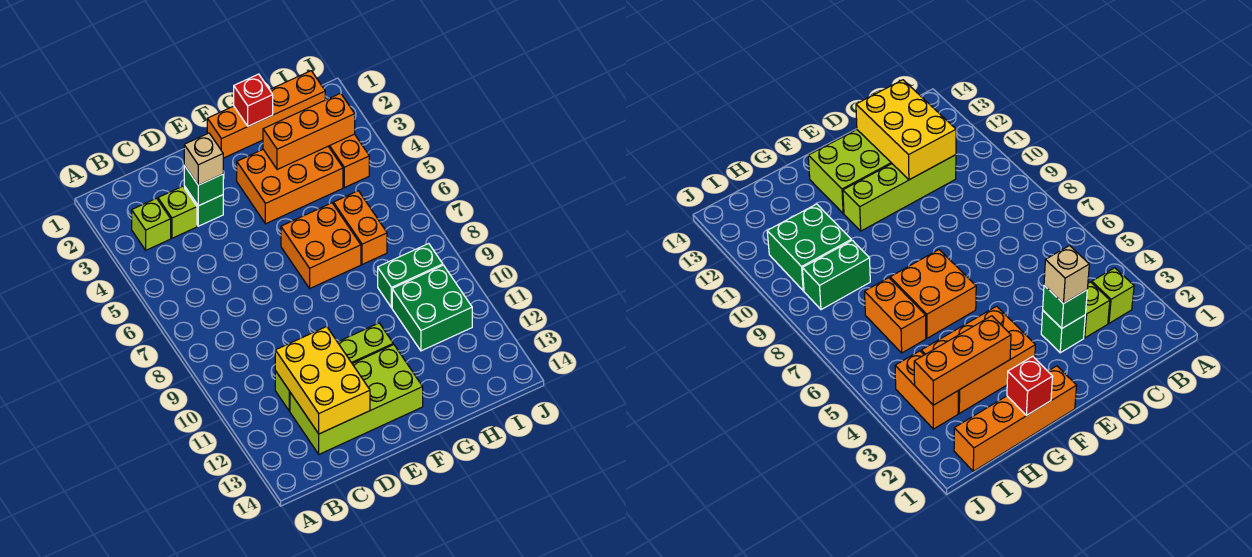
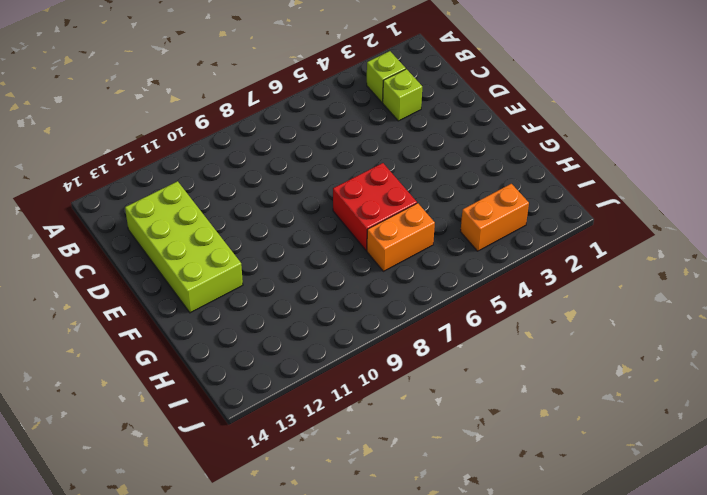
red brick F6:G7 level 1 -> orange brick F6:G7 level 1
none -> lime brick C11:F11 level 1
none -> green brick D3 level 1
none -> orange brick F1:I1 level 1

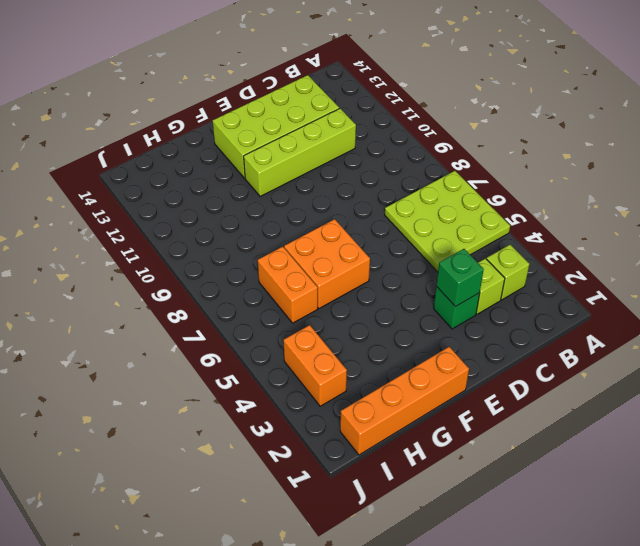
lime plate A5:C7 level 1 -> none
none -> orange brick F3:H4 level 1
none -> green brick H9:I9 level 1
none -> green brick H10:I11 level 1

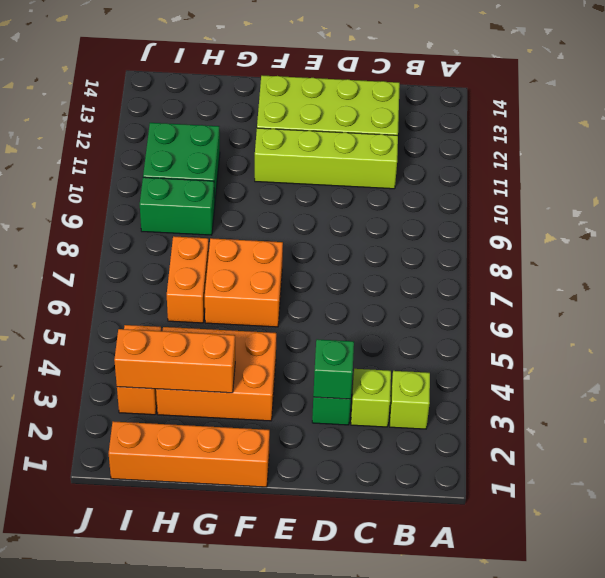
none -> yellow brick C11:D13 level 2
none -> red brick G1 level 2
none -> tan brick D3 level 3

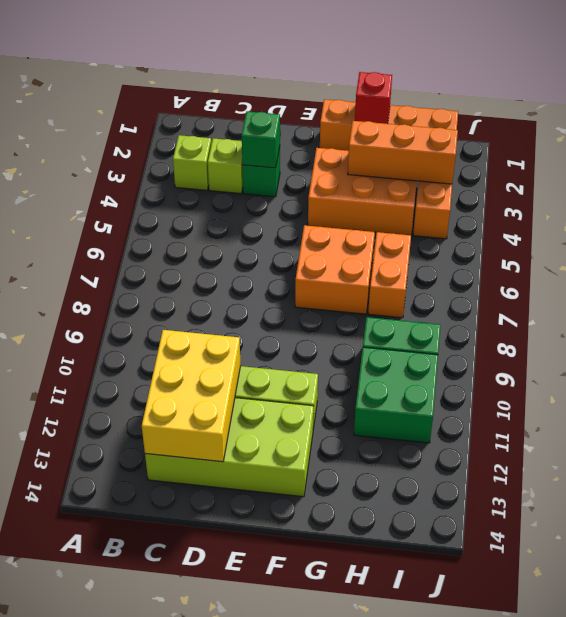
none -> tan brick D3 level 3

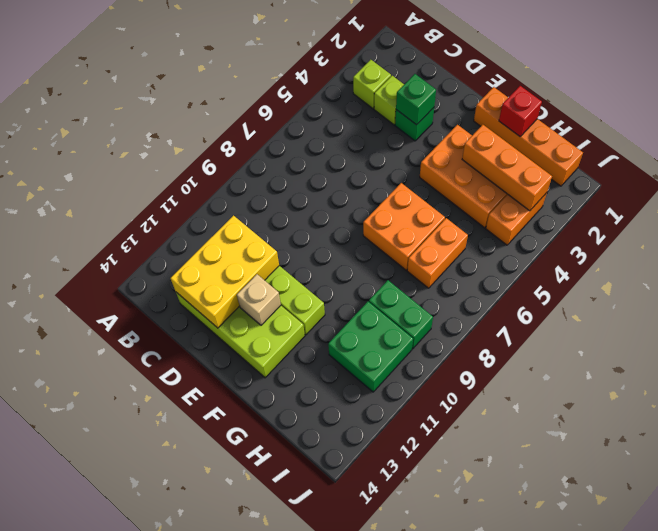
tan brick E12 level 2 -> tan brick D3 level 3

